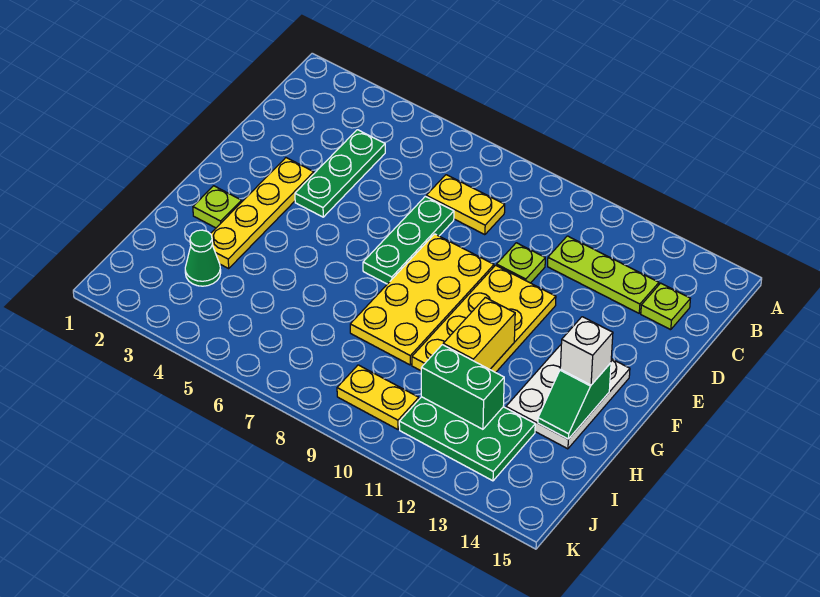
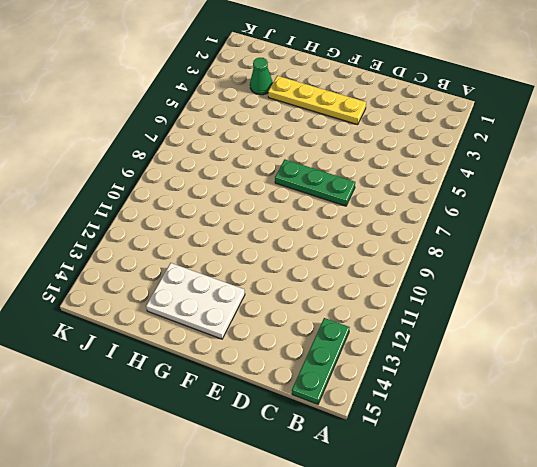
green plate B13:B15 level 1 -> green plate C4:E4 level 1
none -> yellow plate C7:C8 level 1
none -> lime plate C11:C13 level 1
none -> lime plate C14 level 1

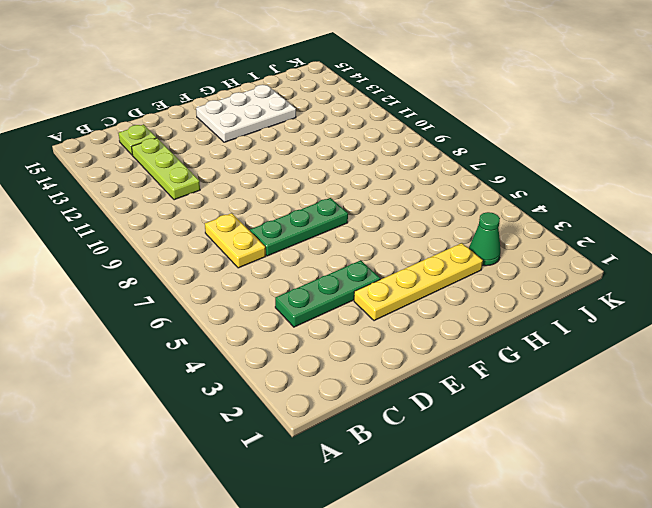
none -> lime plate D10 level 1
none -> yellow plate E8:H9 level 1
none -> yellow plate E10:H11 level 1

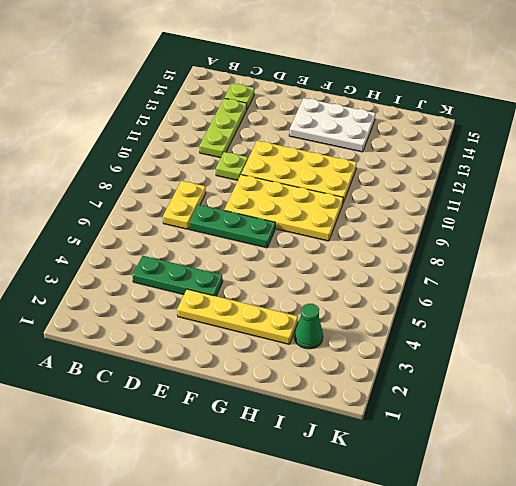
none -> lime plate G2 level 1
none -> green plate I11:J13 level 1
none -> yellow plate J9:J10 level 1

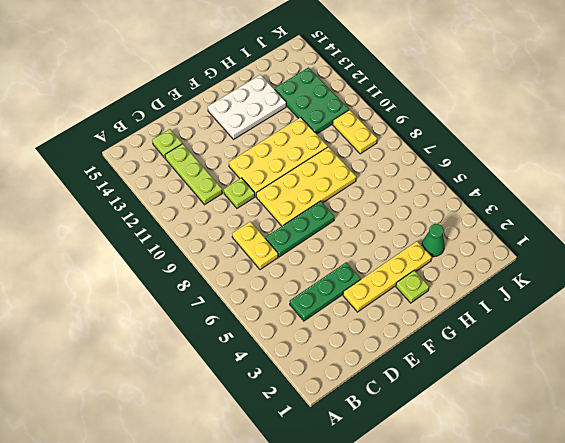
none -> yellow brick G11:H11 level 2
none -> green slope G14:H14 level 2 top G
none -> green brick I11:I12 level 2

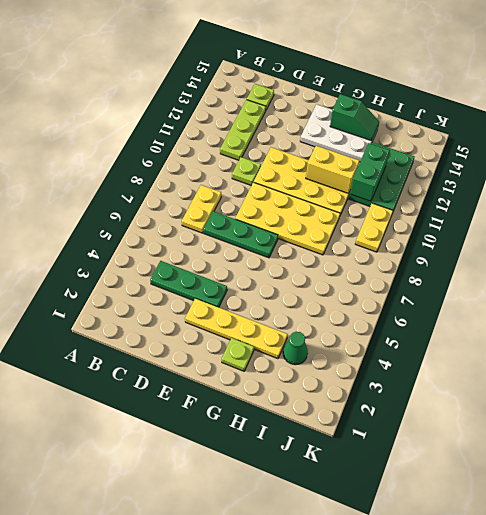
none -> white brick G14 level 3

